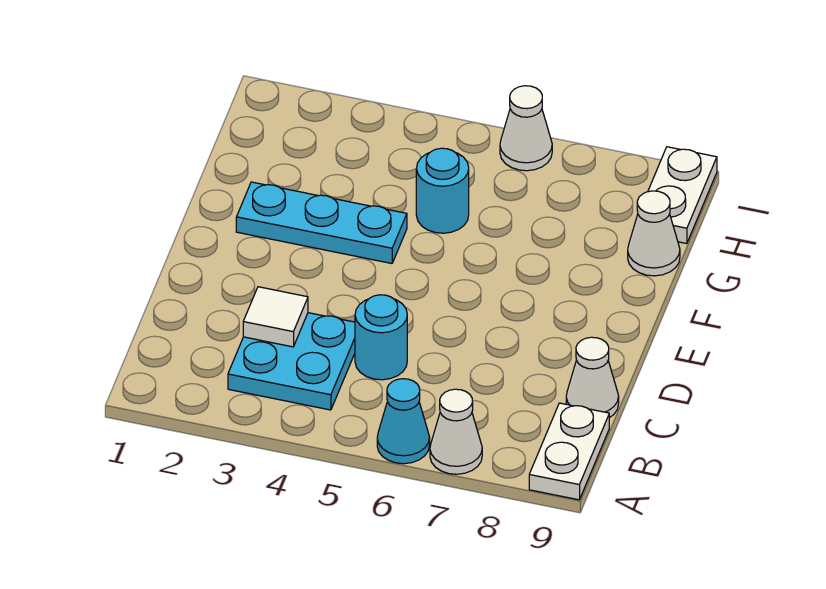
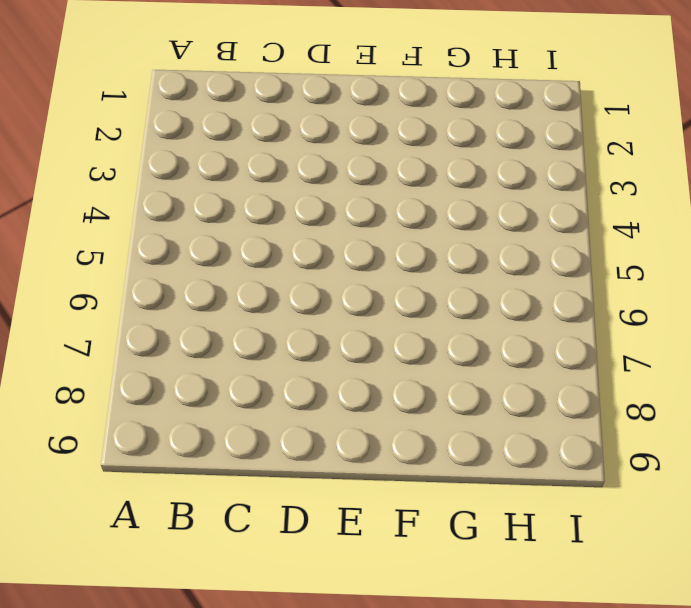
none -> cyan cone A6 level 1
none -> white cone A7 level 1
none -> white plate A9:B9 level 1

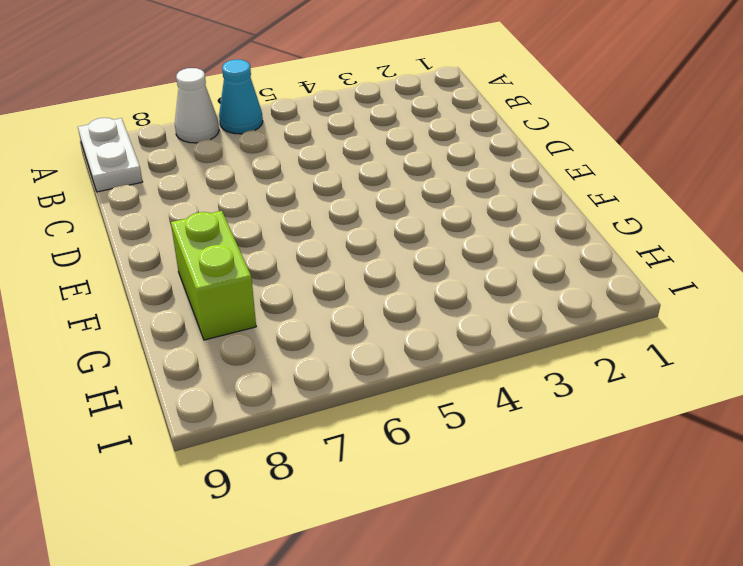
lime brick F8:G8 level 1 -> none
none -> cyan plate B3:C4 level 1
none -> cyan round brick C5 level 1
none -> white cone C9 level 1

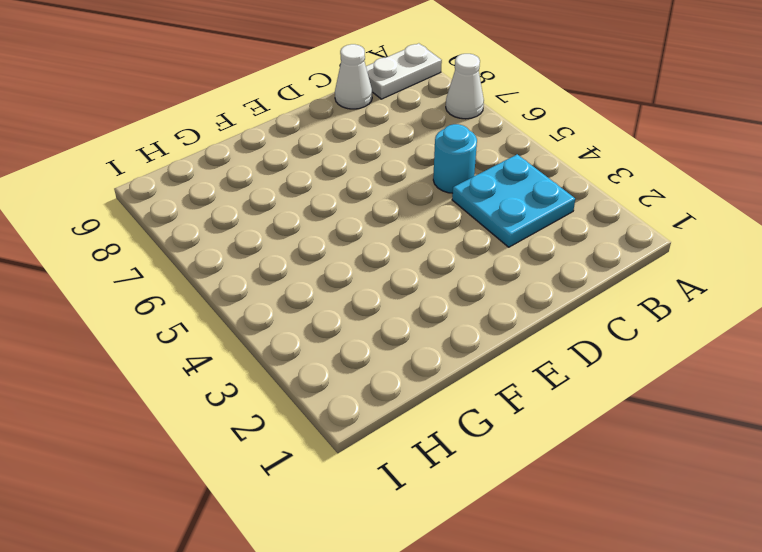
none -> cyan cone A6 level 1
none -> cyan plate F2:F4 level 1
none -> cyan round brick G5 level 1

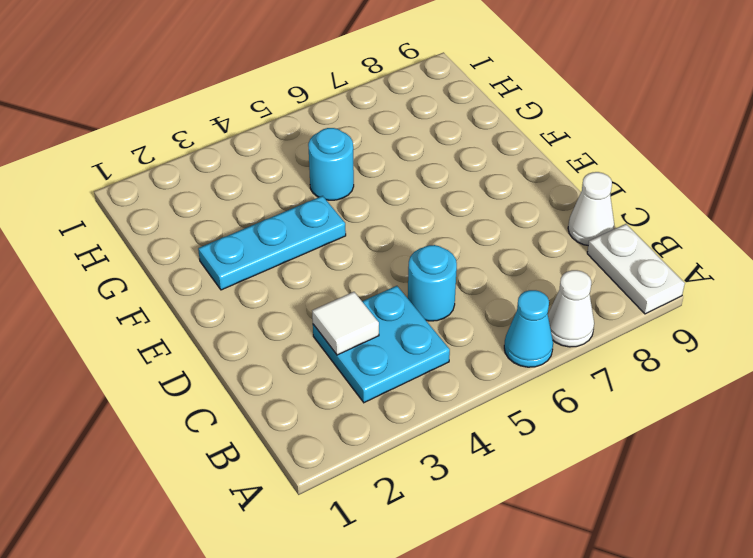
none -> white cone G9 level 1
none -> white plate H9:I9 level 1
none -> white cone I6 level 1

